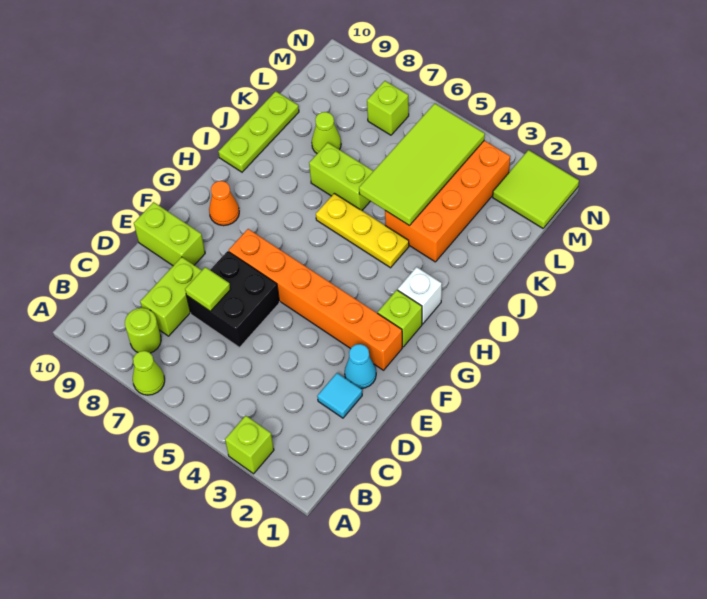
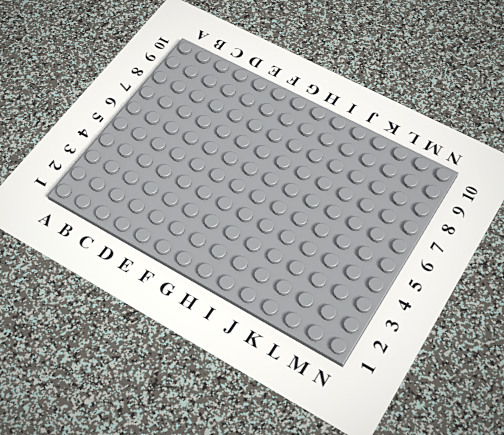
none -> lime brick A3 level 1
none -> lime cone A7 level 1
none -> lime round brick B8 level 1

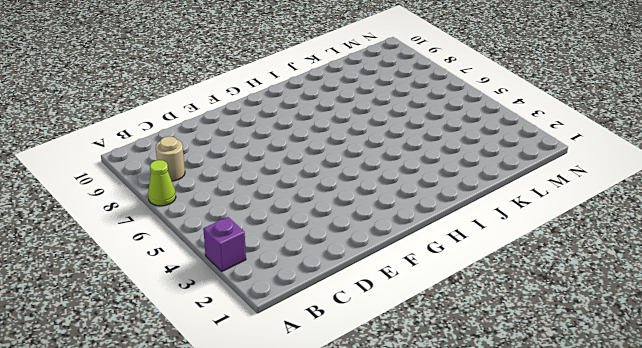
purple brick A3 level 1 -> lime brick A3 level 1
tan round brick B8 level 1 -> lime round brick B8 level 1
none -> lime brick C8:D8 level 1
none -> cyan tile D2 level 1
none -> black brick D6:E7 level 1

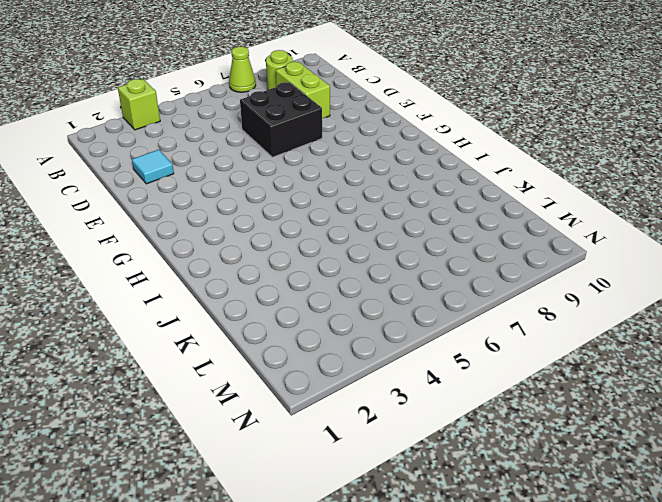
none -> cyan cone E2 level 1
none -> lime brick E9:E10 level 1
none -> orange brick F2:F7 level 1

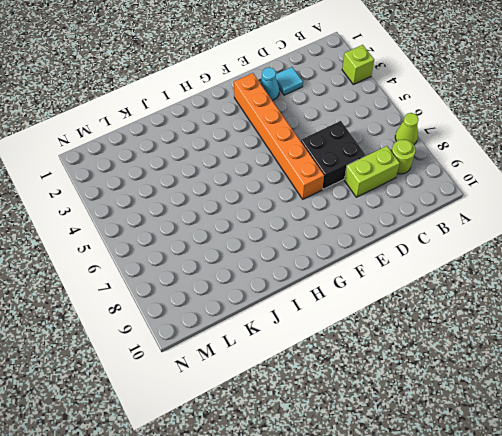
none -> lime brick E9:E10 level 1
none -> lime brick G2 level 1
none -> orange cone G9 level 1

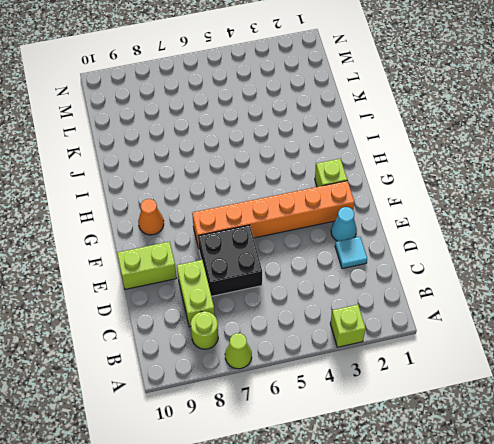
none -> white brick H2 level 1
none -> yellow plate I4:I6 level 1
none -> lime plate I10:K10 level 1

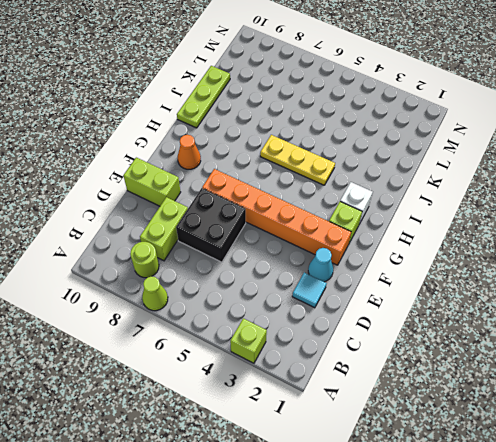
none -> orange brick J3:M4 level 1
none -> lime brick J6:J7 level 1
none -> lime cone K8 level 1

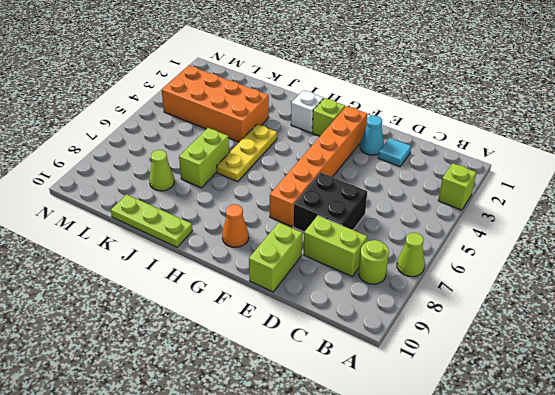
none -> lime tile M1:N2 level 1
none -> lime brick M7 level 1
none -> lime tile D7 level 2

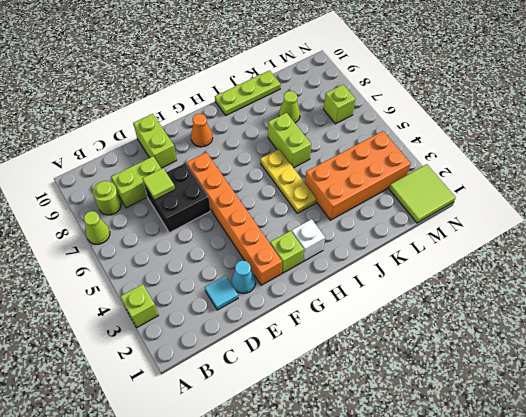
none -> lime tile J4:M5 level 2

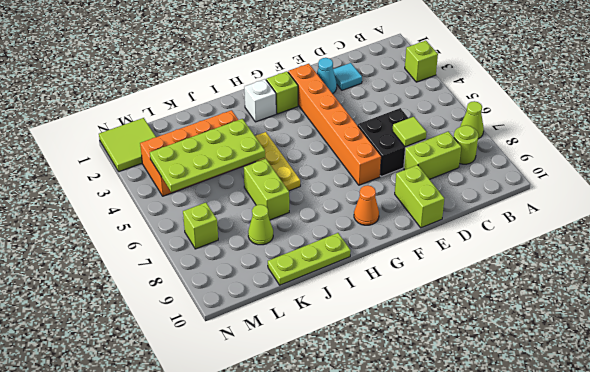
lime plate J4:M5 level 2 -> lime tile J4:M5 level 2

